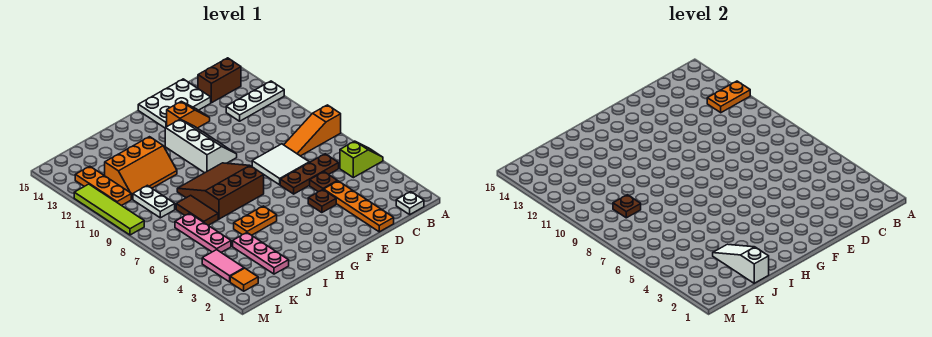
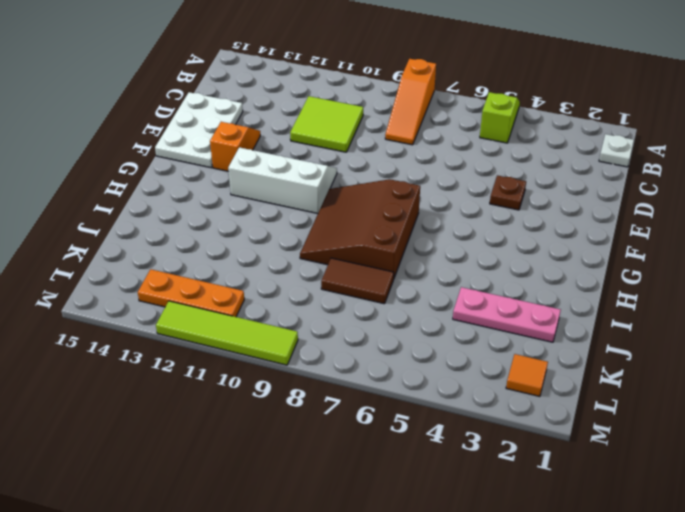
lime tile C10:D11 level 1 -> none
none -> white plate A12:C12 level 1
none -> brown brick B14:C14 level 1
none -> brown plate C6:E6 level 1

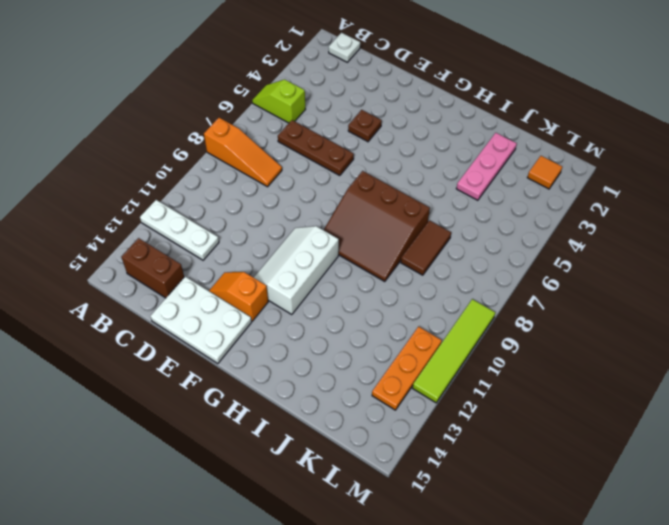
none -> orange plate D1:D4 level 1
none -> brown plate D5 level 1
none -> white tile D7:E8 level 1

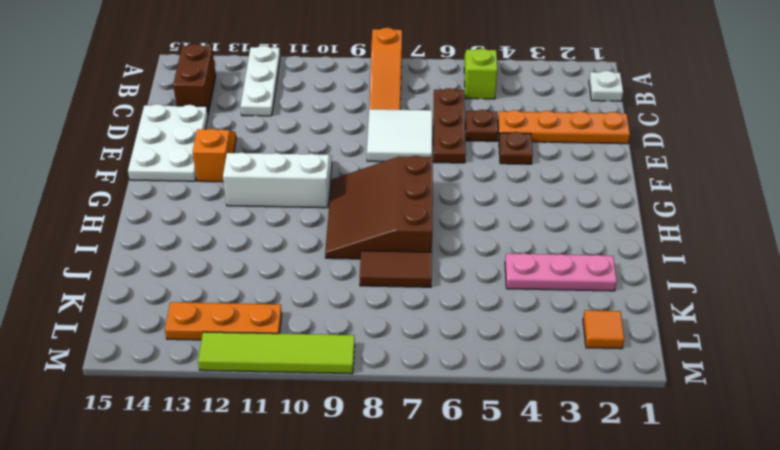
none -> orange plate H5:I5 level 1
none -> orange slope I11:K12 level 1 top 12
none -> pink plate K5:K7 level 1

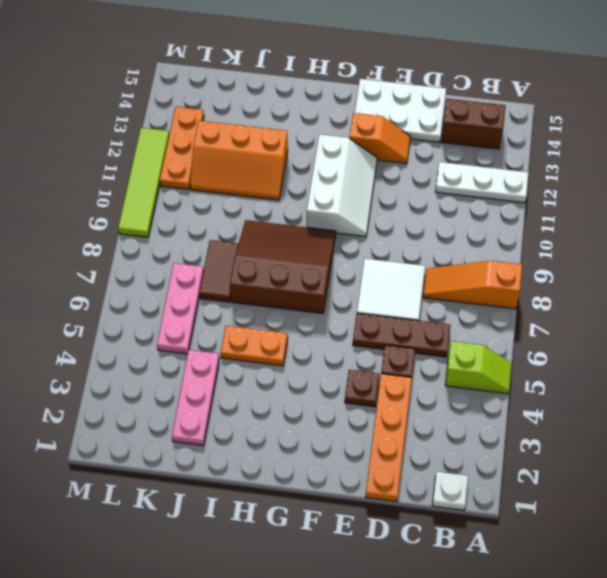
none -> white plate K9:K10 level 1
none -> orange tile L2 level 1
none -> pink tile L3:L4 level 1

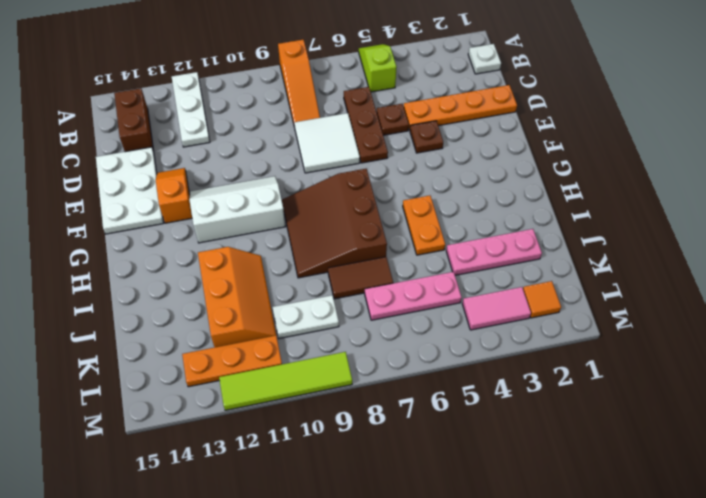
none -> orange plate A12:B12 level 2
none -> white slope J1:J3 level 2 top 1
none -> brown plate K9 level 2

